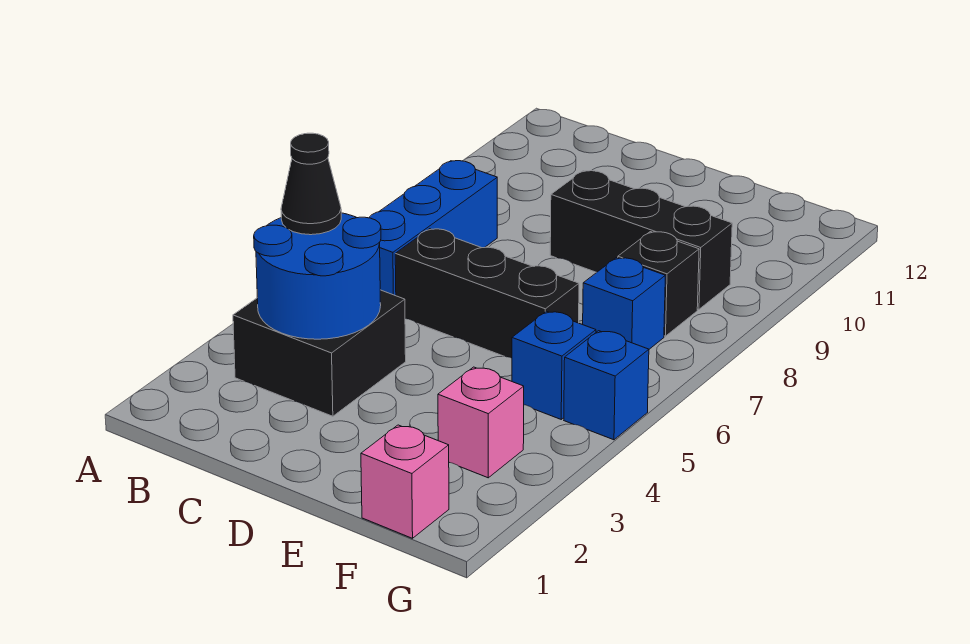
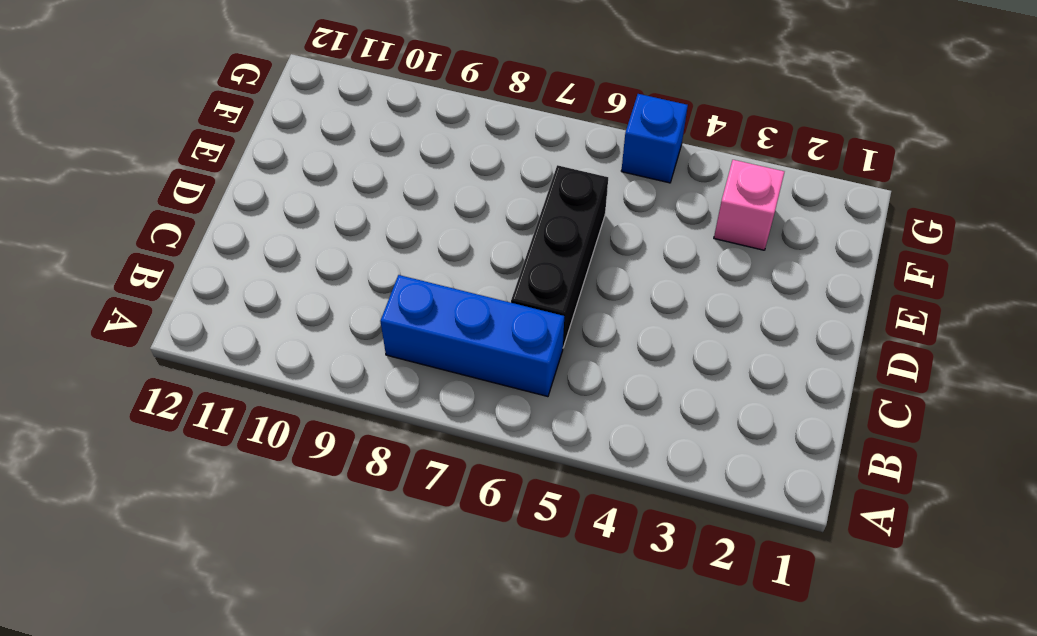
none -> black brick B3:C4 level 1
none -> black brick D9:F9 level 1
none -> pink brick F1 level 1

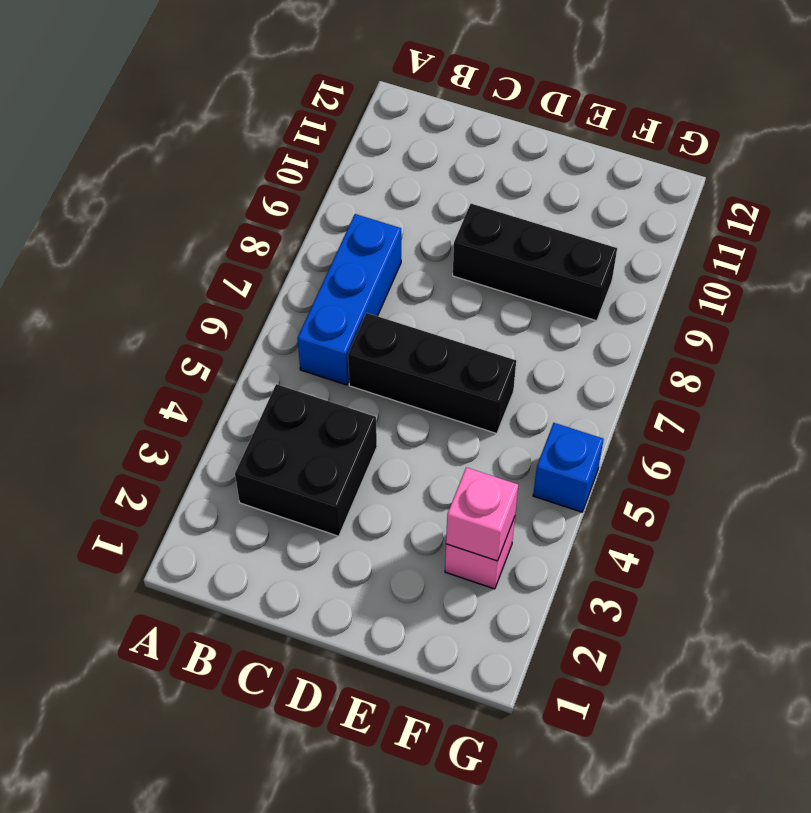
pink brick F3 level 2 -> pink brick F1 level 1
none -> blue brick F5 level 1
none -> blue brick F7 level 1
none -> black brick F8 level 1

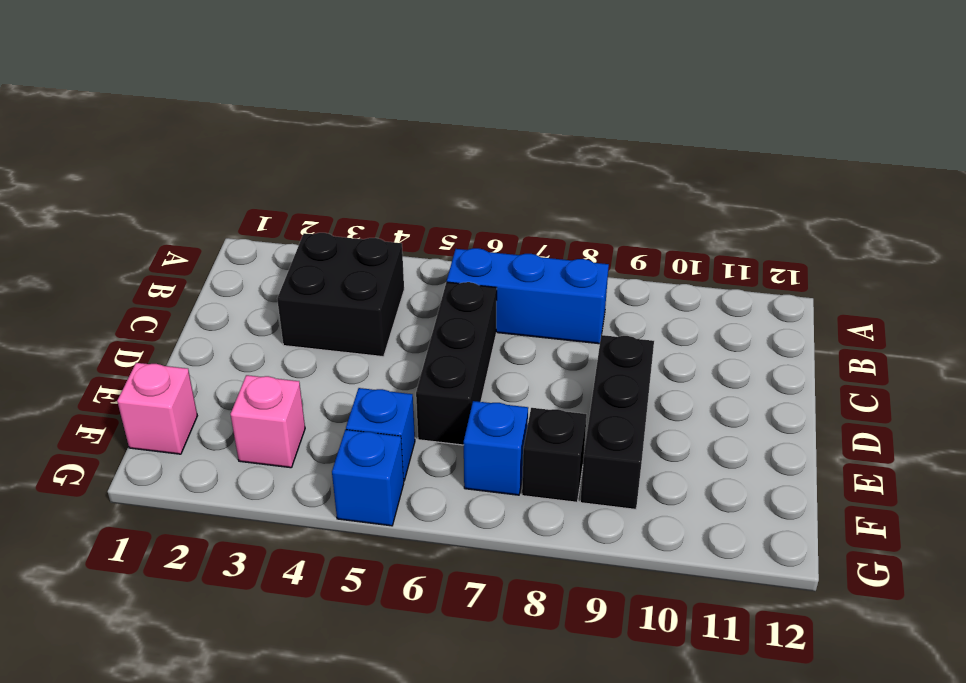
none -> blue round brick B3:C4 level 2
none -> black cone B4 level 3

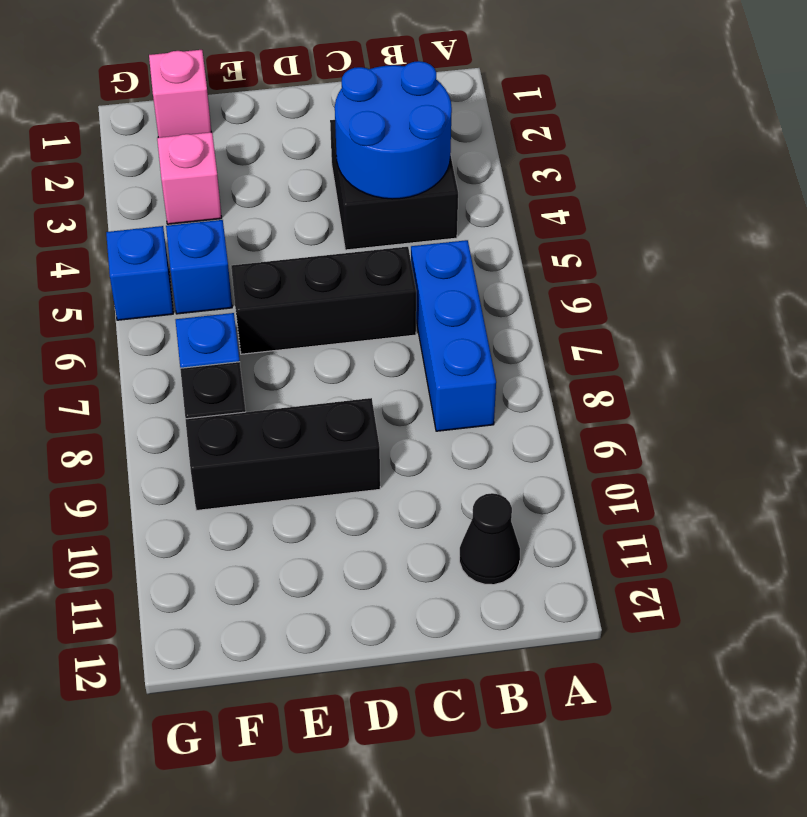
black cone B11 level 1 -> black cone B4 level 3

